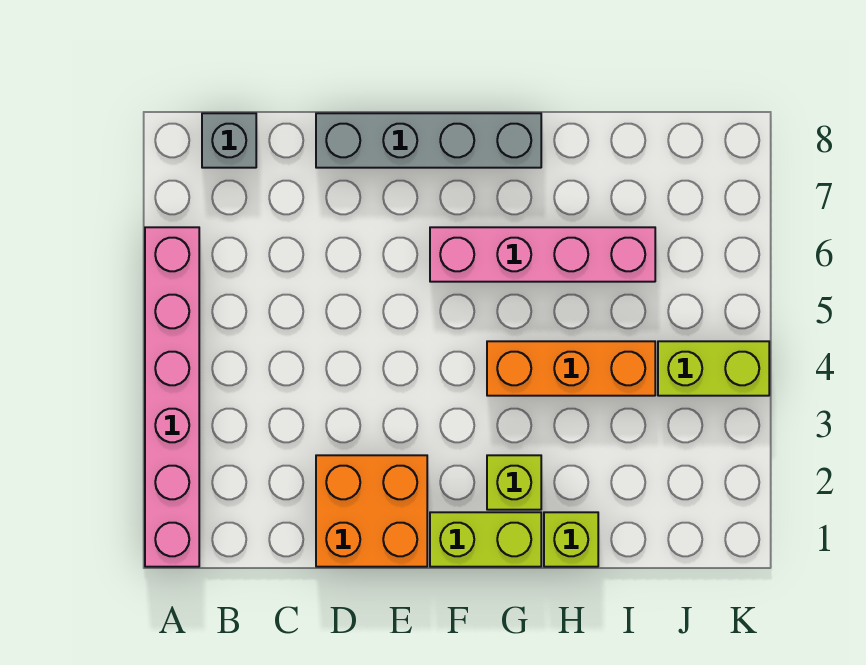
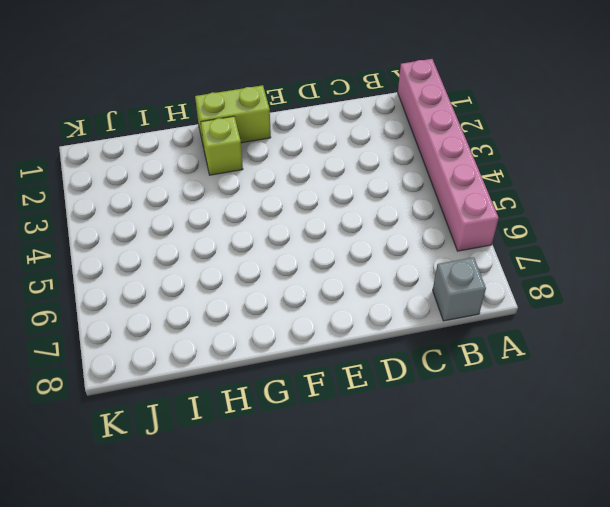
none -> orange brick D1:E2 level 1
none -> grey brick D8:G8 level 1

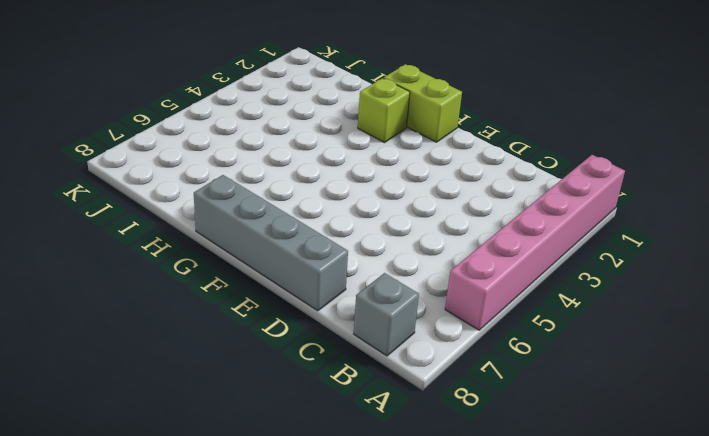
none -> orange brick D1:E2 level 1
none -> pink brick F6:I6 level 1

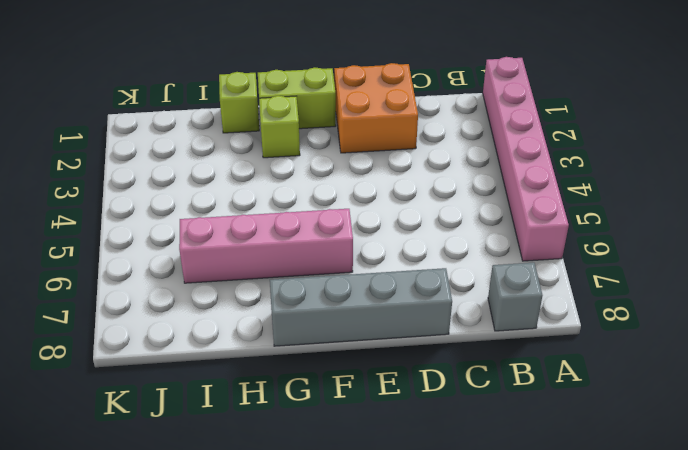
none -> orange brick G4:I4 level 1
none -> lime brick J4:K4 level 1

